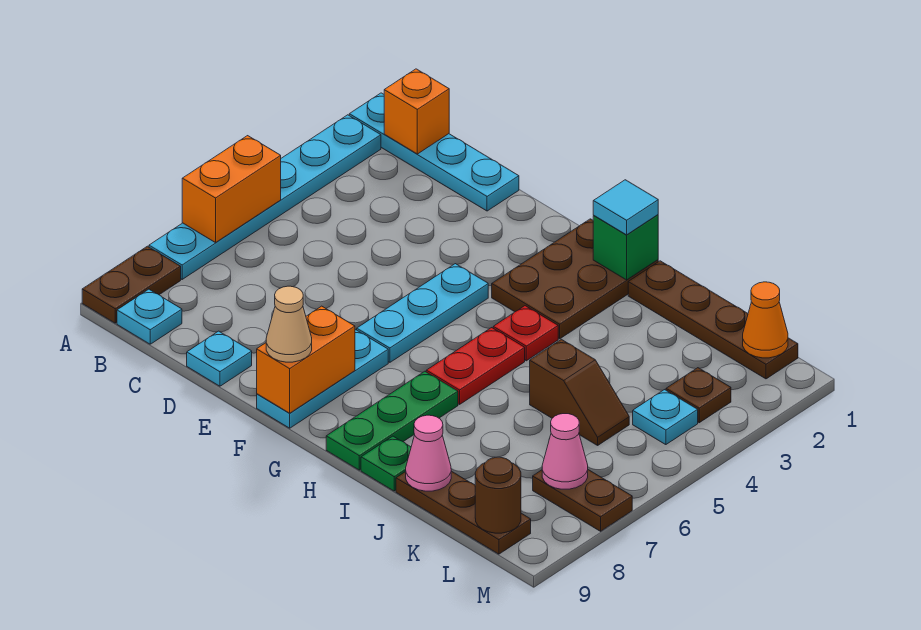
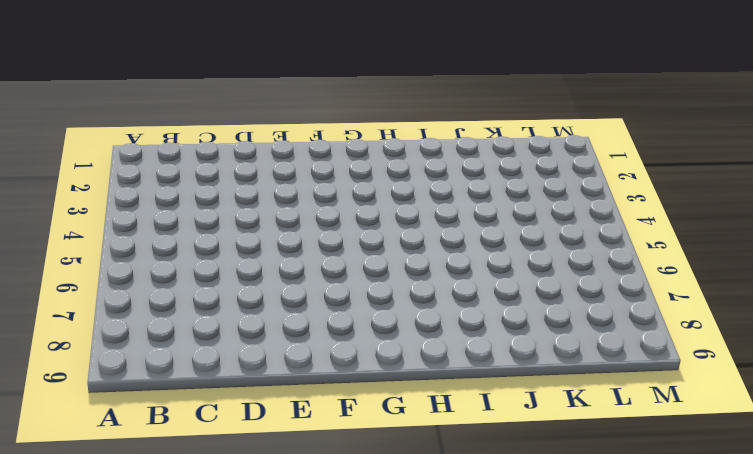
none -> cyan plate A1:D1 level 1
none -> cyan plate A2:A7 level 1
none -> brown plate A8:A9 level 1

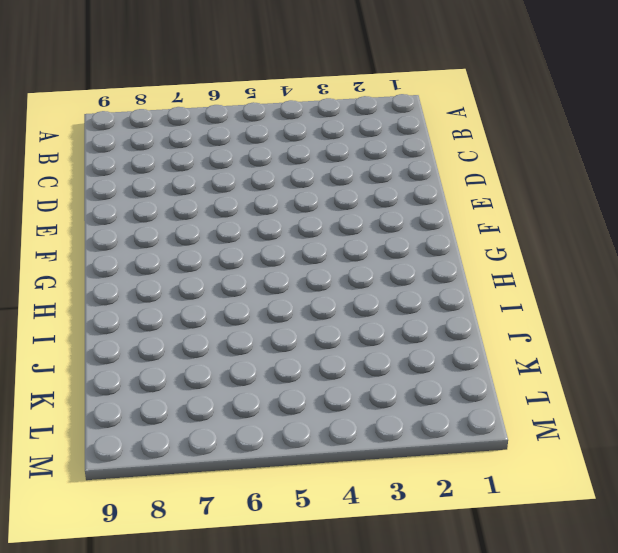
none -> cyan plate A1:D1 level 1
none -> cyan plate A2:A7 level 1
none -> brown plate A8:A9 level 1

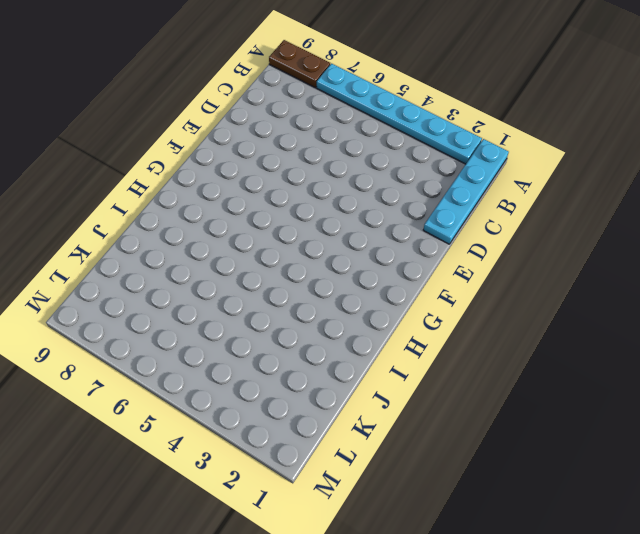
none -> cyan plate B9 level 1
none -> cyan plate D9 level 1
none -> cyan plate F4:F6 level 1

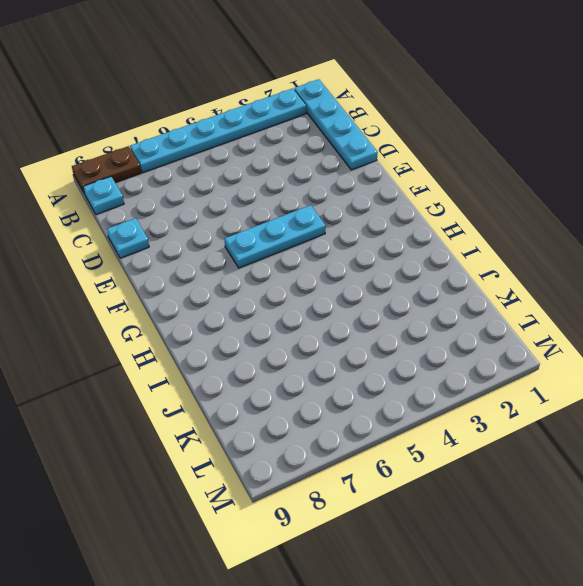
none -> cyan plate F7:F9 level 1
none -> brown plate G1:H3 level 1
none -> red plate H4 level 1

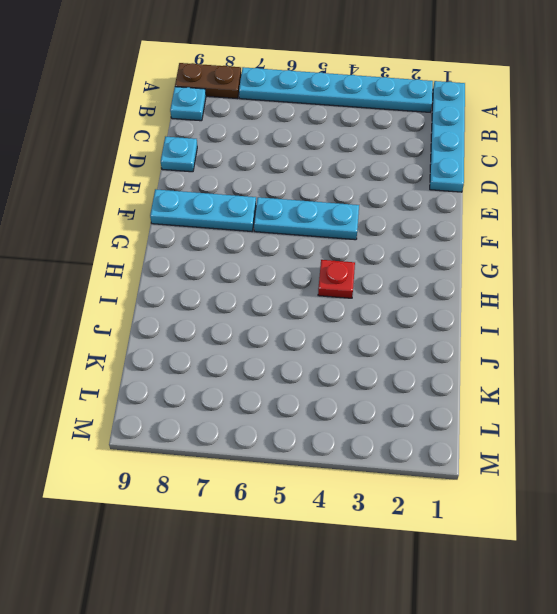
none -> brown plate G1:H3 level 1
none -> red plate H5:H6 level 1
none -> green plate H7:H9 level 1

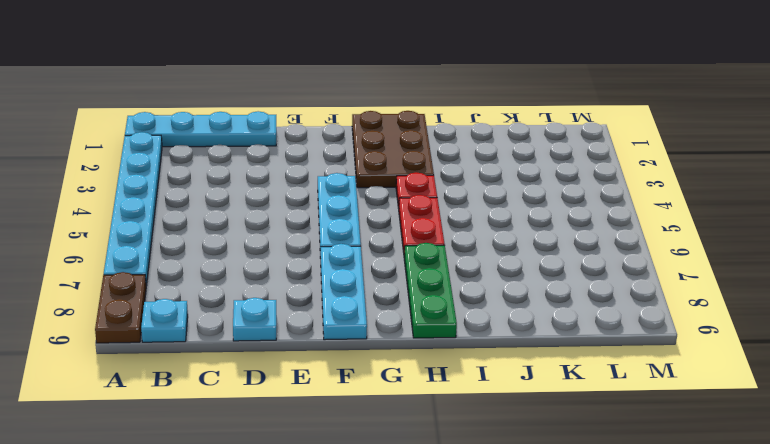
none -> brown plate I1:L1 level 1
none -> green plate I9 level 1
none -> brown slope J5:K5 level 1 top J

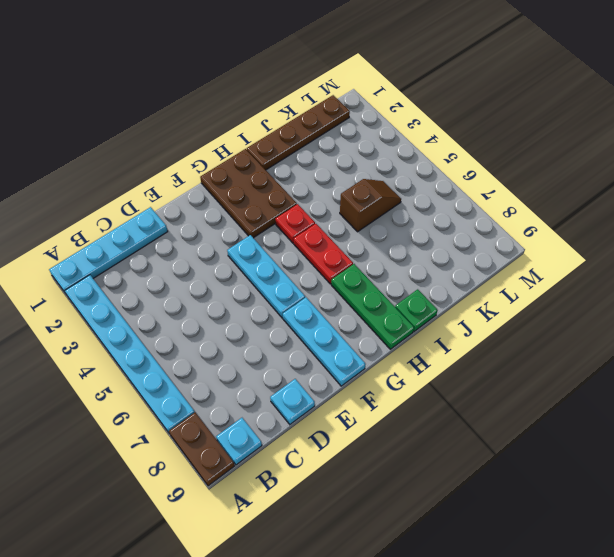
none -> brown plate J9:L9 level 1
none -> brown plate L3 level 1
none -> cyan plate L4 level 1

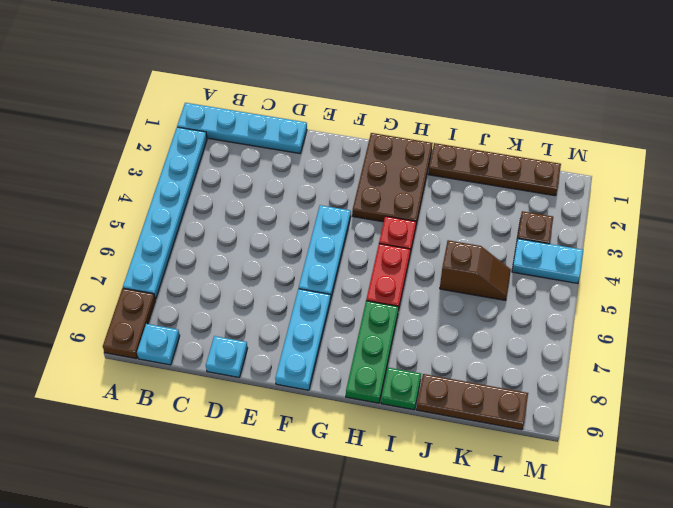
cyan plate L4:M4 level 1 -> cyan plate L4 level 1
none -> brown plate L7:M7 level 1
none -> orange brick A5:A6 level 2
none -> orange brick B1 level 2

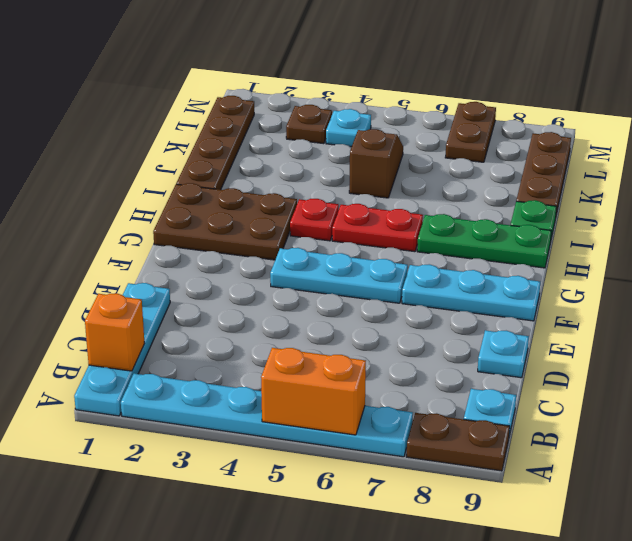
none -> orange brick F8:F9 level 2
none -> green brick H1 level 2
none -> pink cone J9 level 2

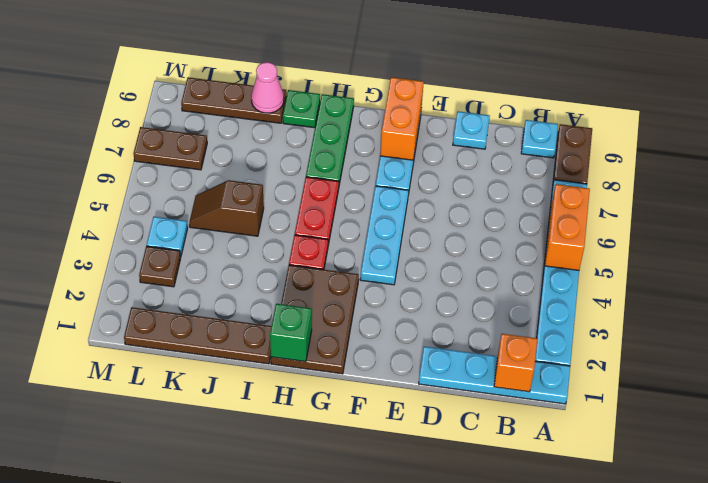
none -> orange cone L1 level 2
none -> pink cone L7 level 2
none -> brown round brick L9 level 2

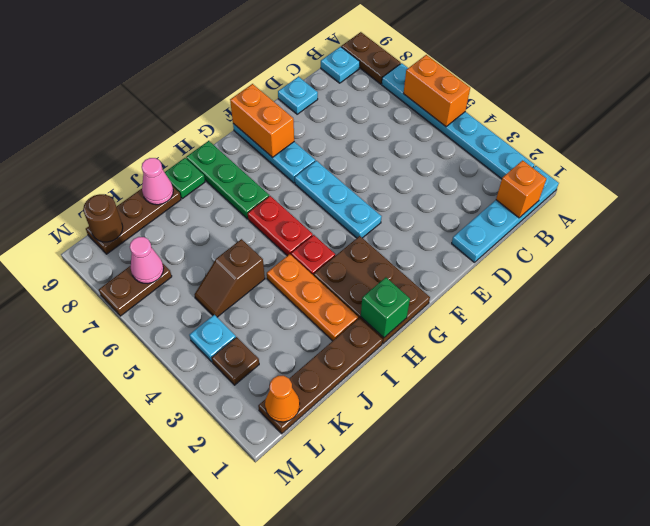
orange plate I2:I4 level 1 -> none
none -> tan cone F9 level 3
none -> cyan tile H1 level 3

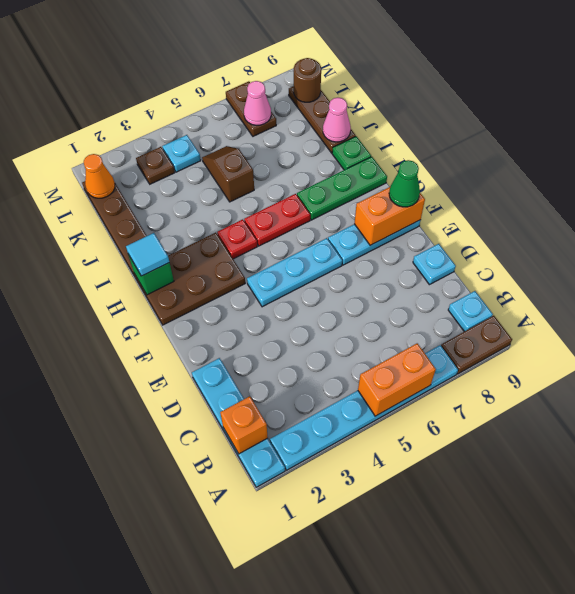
green cone F9 level 3 -> tan cone F9 level 3

